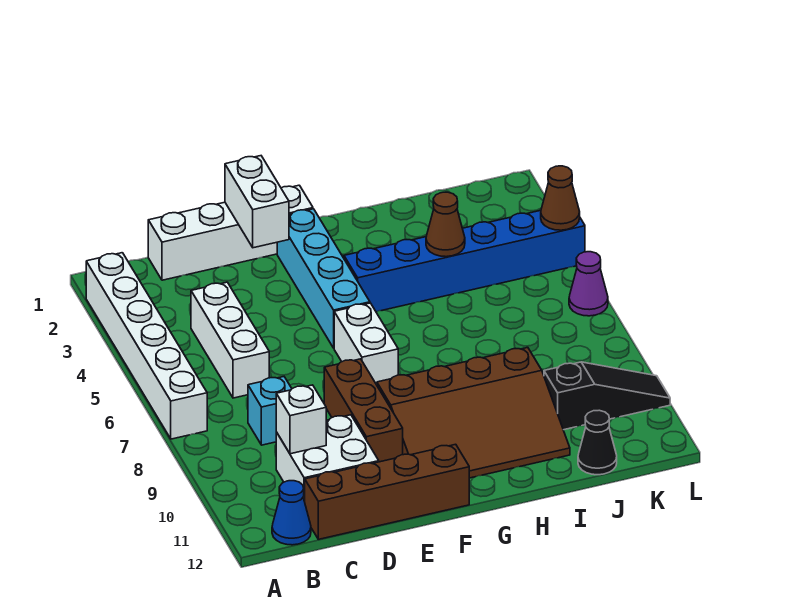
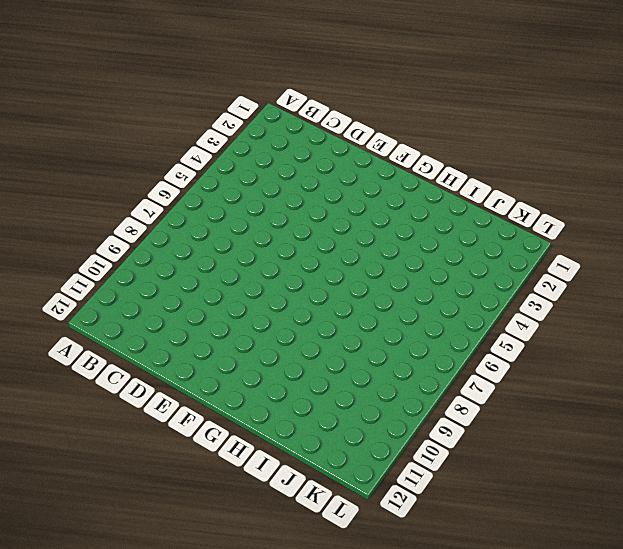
none -> white brick A2:A7 level 1
none -> blue cone B12 level 1
none -> white brick C1:F1 level 1

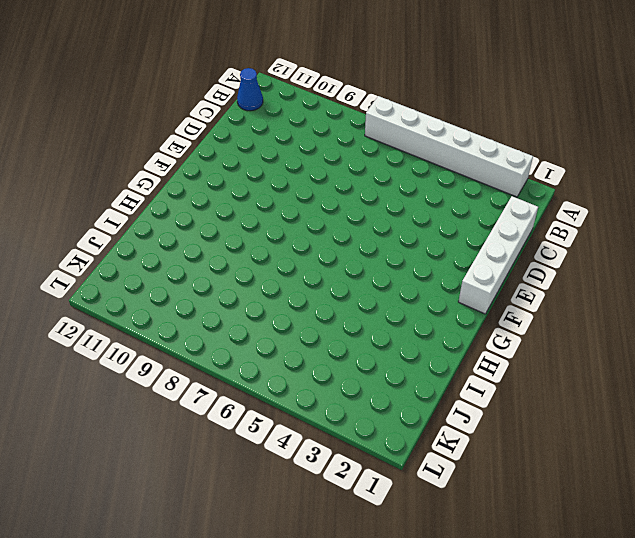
none -> white brick C4:C6 level 1
none -> cyan brick C8 level 1
none -> white brick C10:D11 level 1

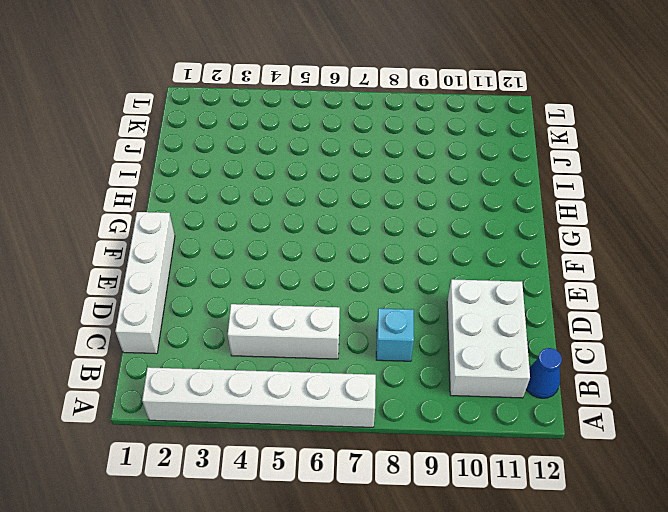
white brick B10:D11 level 1 -> white brick C10:D11 level 1
none -> brown brick C12:F12 level 1
none -> brown brick E8:E10 level 1
none -> cyan brick F2:F5 level 1

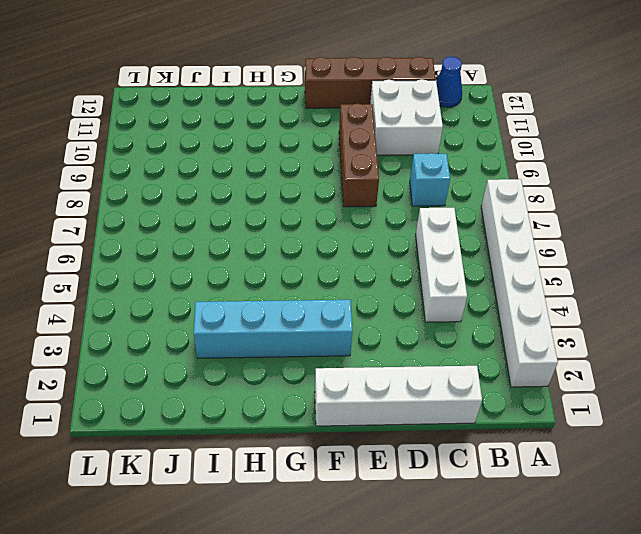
cyan brick F3:I3 level 1 -> cyan brick F2:F5 level 1
none -> white brick F6:F7 level 1
none -> brown slope F9:I11 level 1 top 9
none -> blue brick G4:L4 level 1

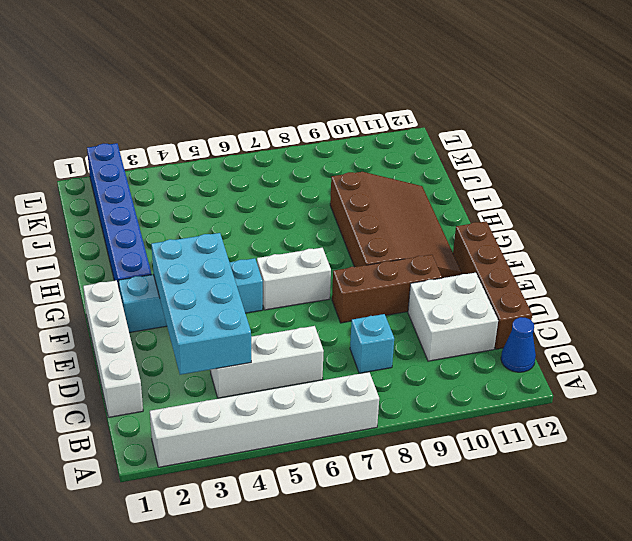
cyan brick C3:F4 level 2 -> none
blue brick G2:L2 level 1 -> blue brick G4:L4 level 1
none -> black slope J10:L10 level 1 top J
none -> black cone J12 level 1
none -> purple cone L6 level 1

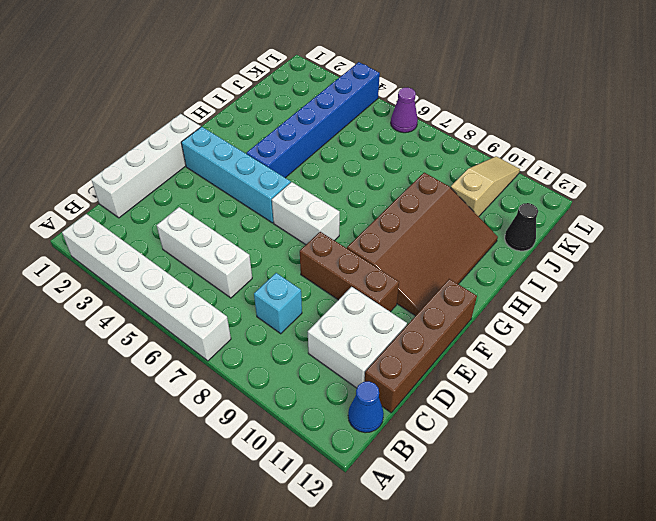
tan slope J10:L10 level 1 top J -> black slope J10:L10 level 1 top J
none -> white brick C10 level 2
none -> white brick E1:E2 level 2
none -> brown cone I4 level 2

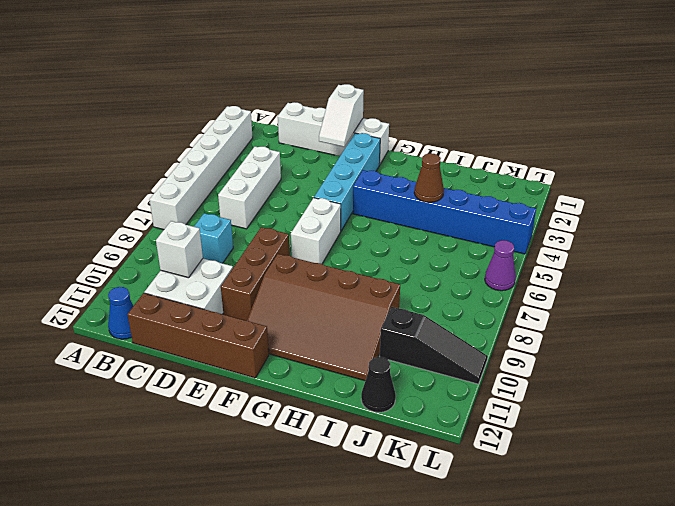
white slope E1:E2 level 2 top 1 -> white brick E1:E2 level 2
none -> brown cone L4 level 2

